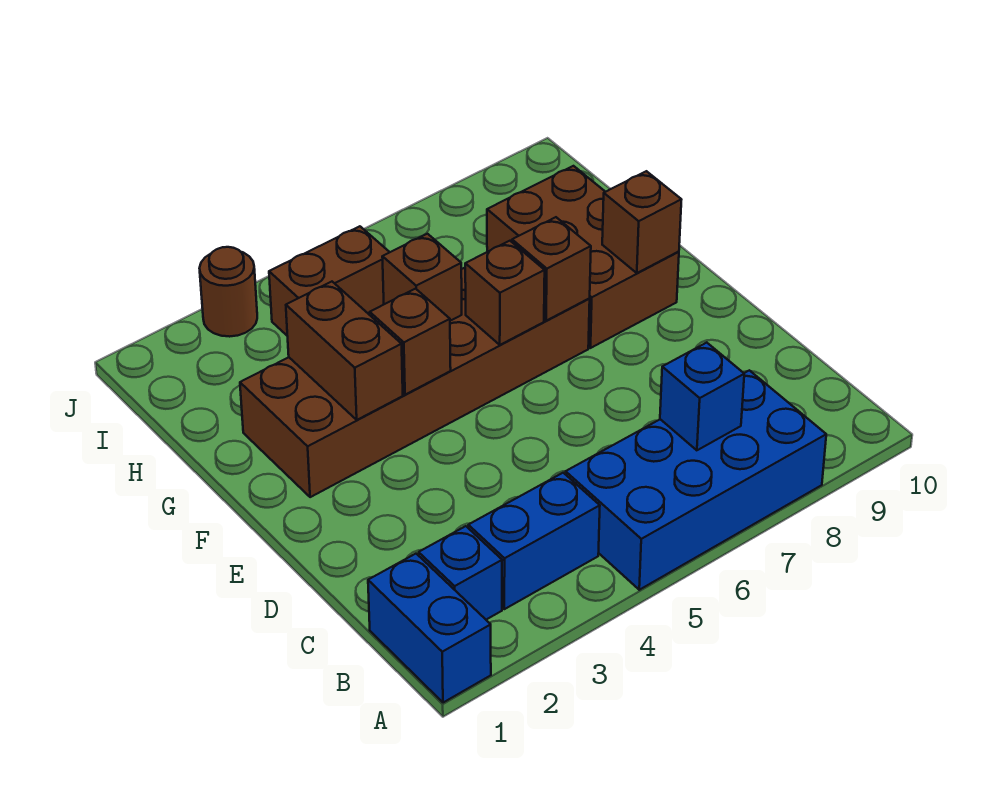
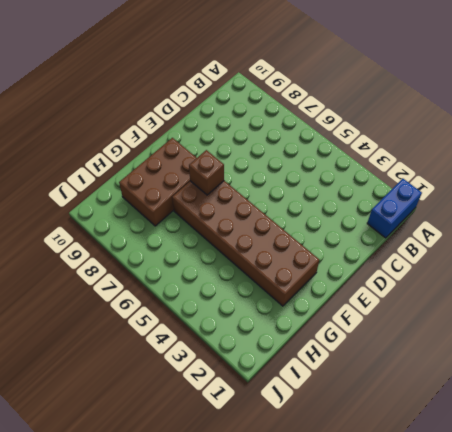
none -> blue brick A5:B8 level 1
none -> blue brick B2 level 1
none -> blue brick B3:B4 level 1

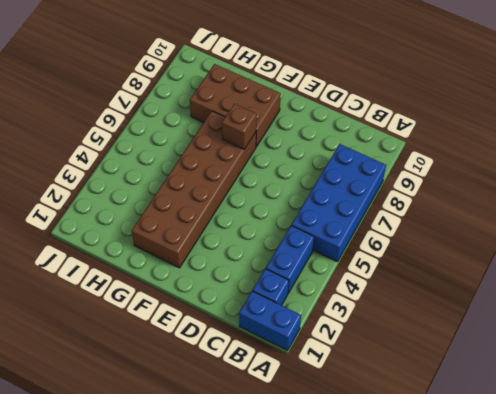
none -> brown brick I4:I5 level 1
none -> brown round brick J3 level 1
none -> blue brick B7 level 2

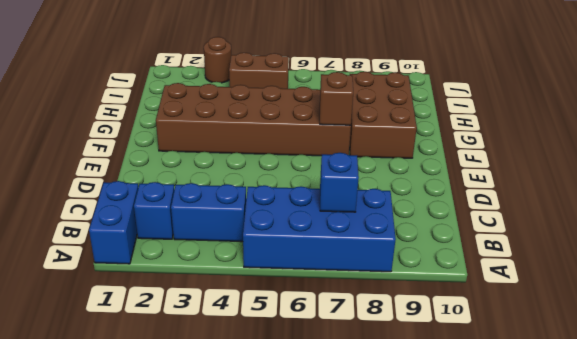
none -> brown brick F3:G3 level 2
none -> brown brick F4 level 2
none -> brown brick F6 level 2

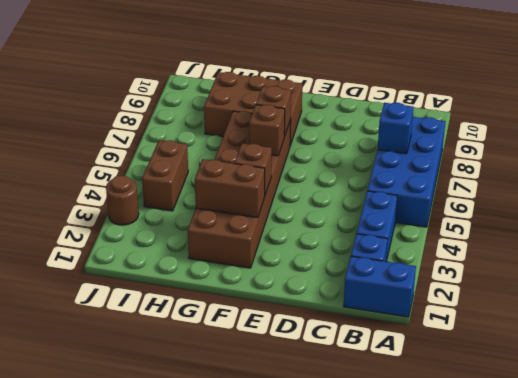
none -> brown brick F9 level 2
none -> brown brick G5 level 2

